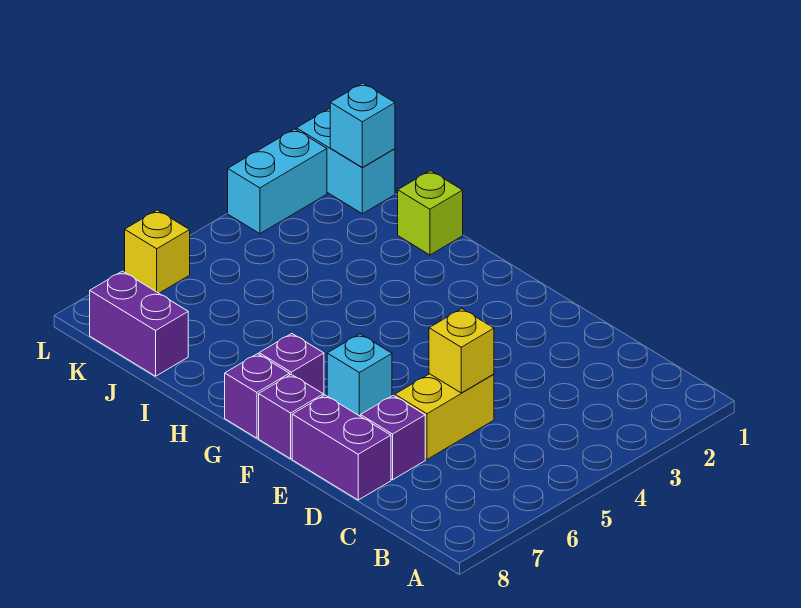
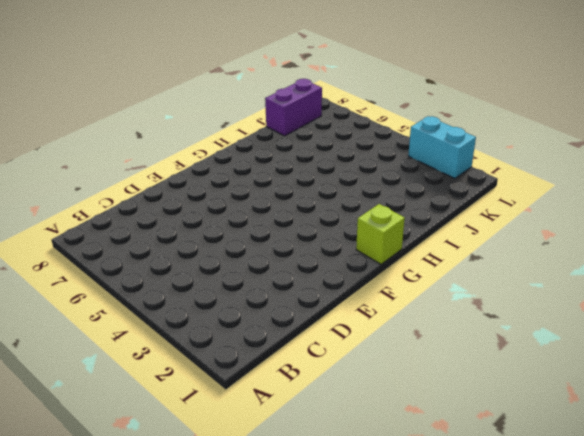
lime brick G1 level 1 -> lime brick I1 level 1
none -> yellow brick D5:D6 level 1
none -> purple brick D7 level 1
none -> purple brick D8:E8 level 1

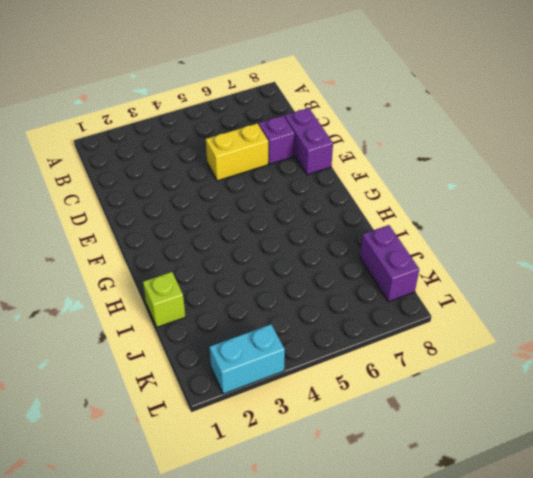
none -> cyan brick F6 level 1
none -> purple brick F8 level 1
none -> purple brick G7 level 1

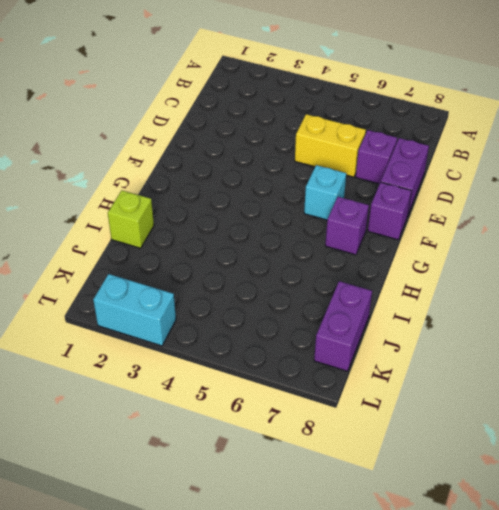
none -> purple brick G8 level 1
none -> cyan brick K1:L1 level 1
none -> yellow brick L6 level 1

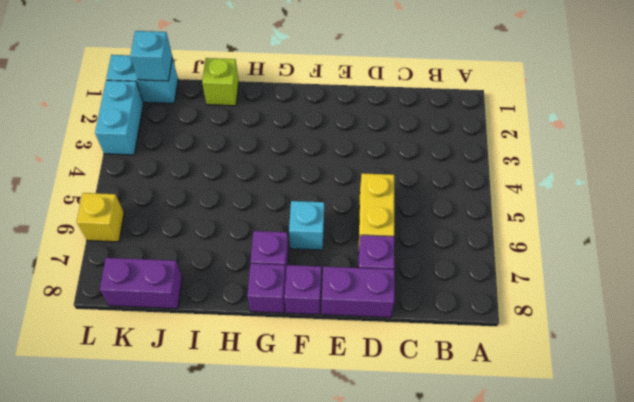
none -> yellow brick D5 level 2

